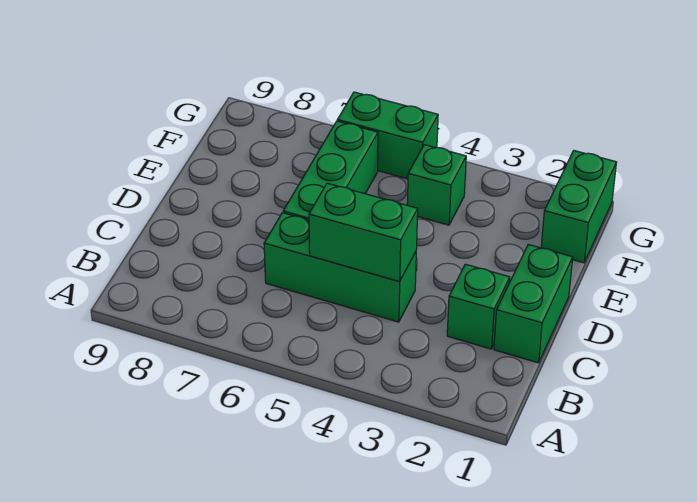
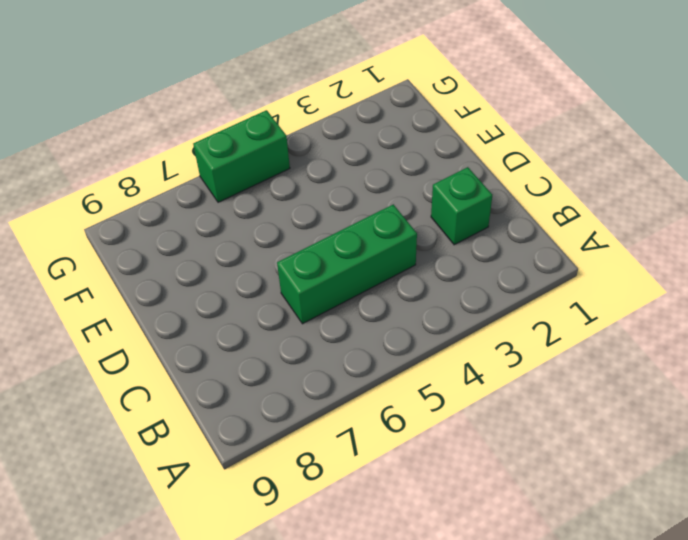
none -> green brick C1:D1 level 1
none -> green brick D6:F6 level 1

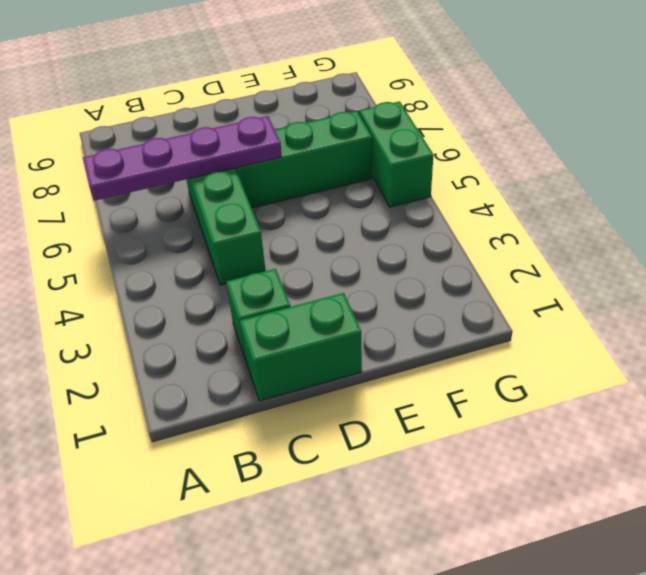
purple plate A6:D6 level 2 -> none
none -> green brick F1:G1 level 1
none -> green brick F4 level 1

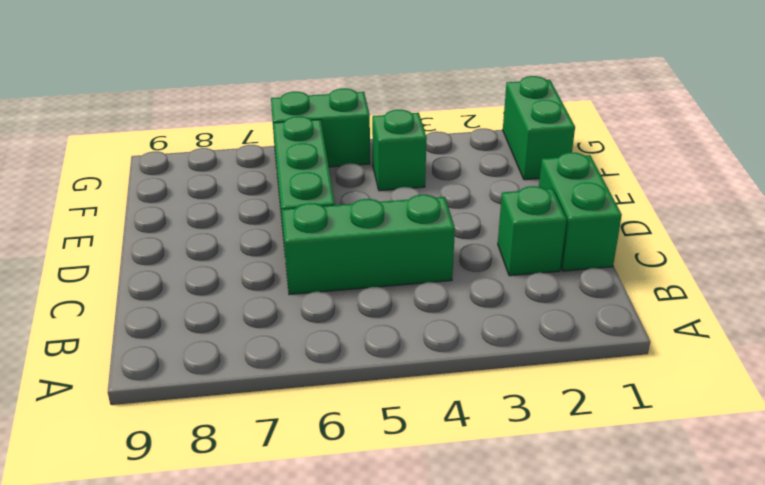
none -> green brick C4:C5 level 2

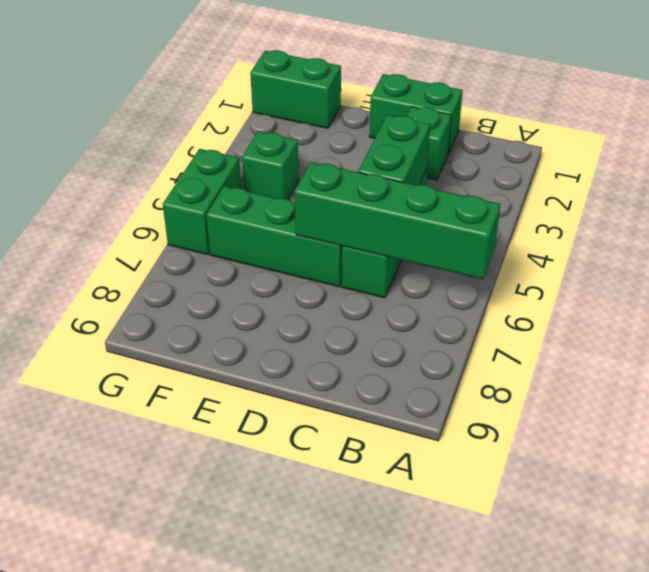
green brick A6:D6 level 2 -> none

